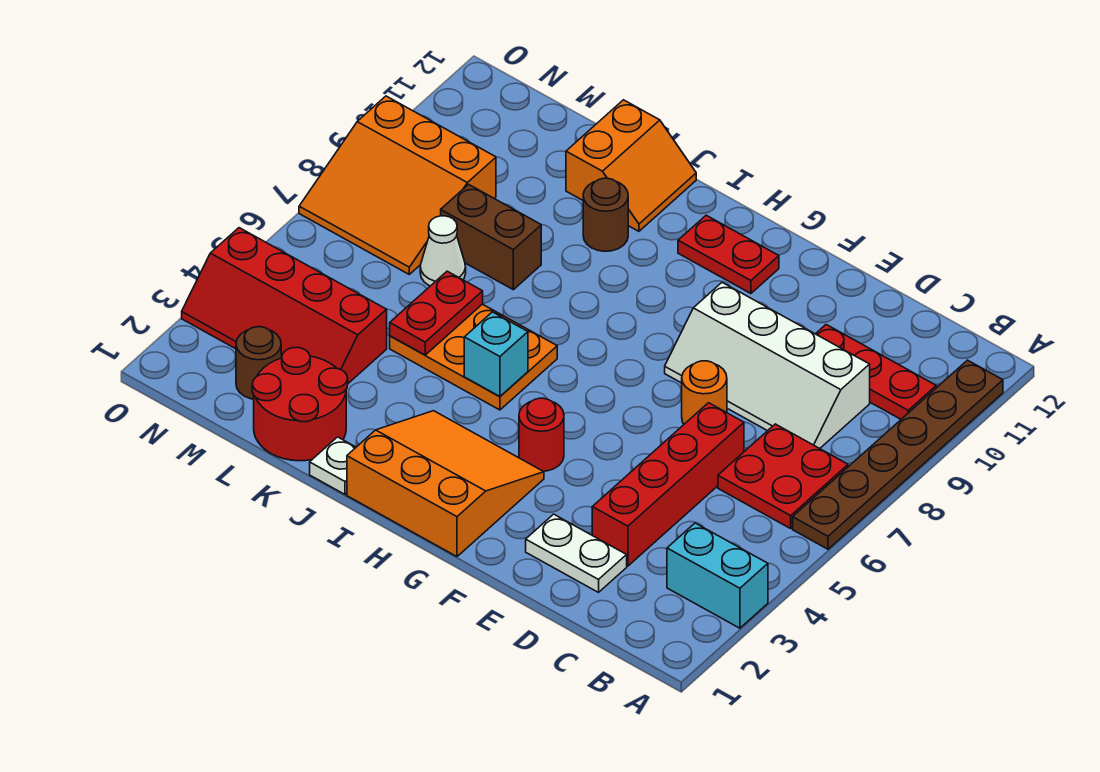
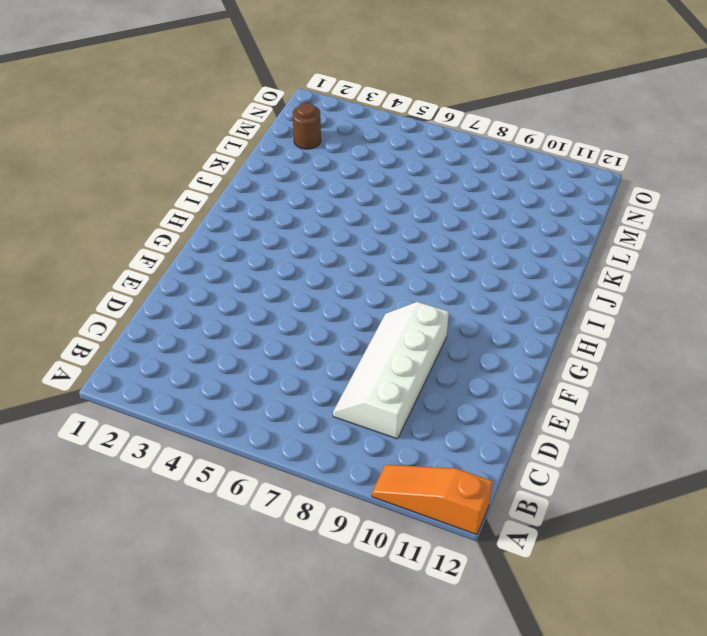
orange slope A10:A12 level 1 top 12 -> brown plate A6:A11 level 1
none -> cyan brick A3:B3 level 1
none -> red plate B6:C7 level 1
none -> red plate B10:D10 level 1

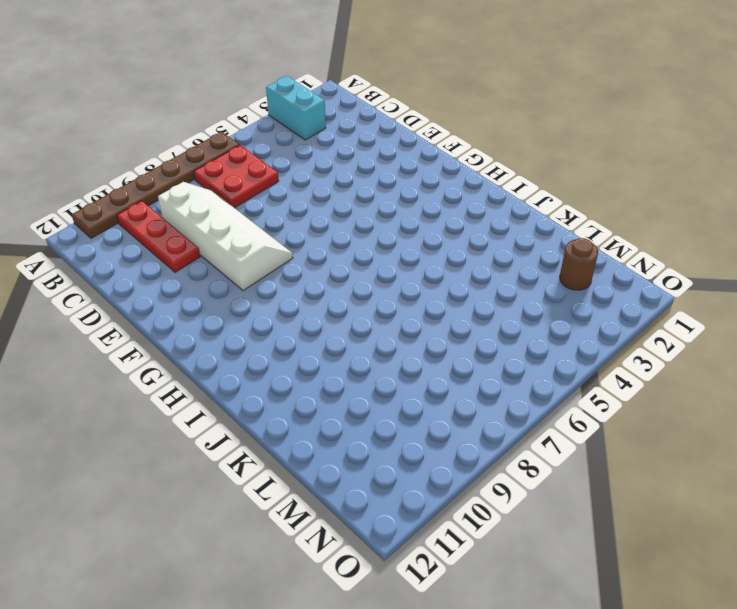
none -> white plate D2:E2 level 1
none -> red brick D3:D6 level 1
none -> orange round brick E7 level 1

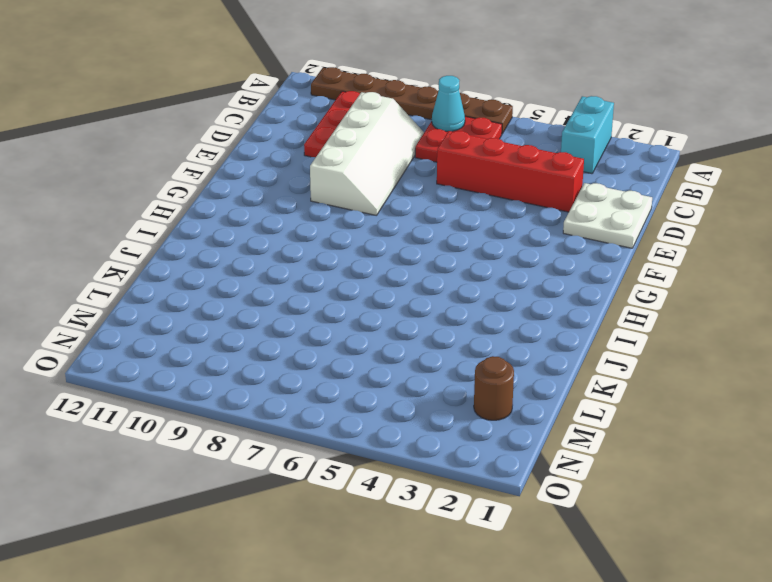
cyan cone B7 level 2 -> none
white plate D1:E2 level 1 -> white plate D2:E2 level 1
none -> orange round brick E7 level 1
none -> orange slope G1:I3 level 1 top 1
none -> red round brick G4 level 1

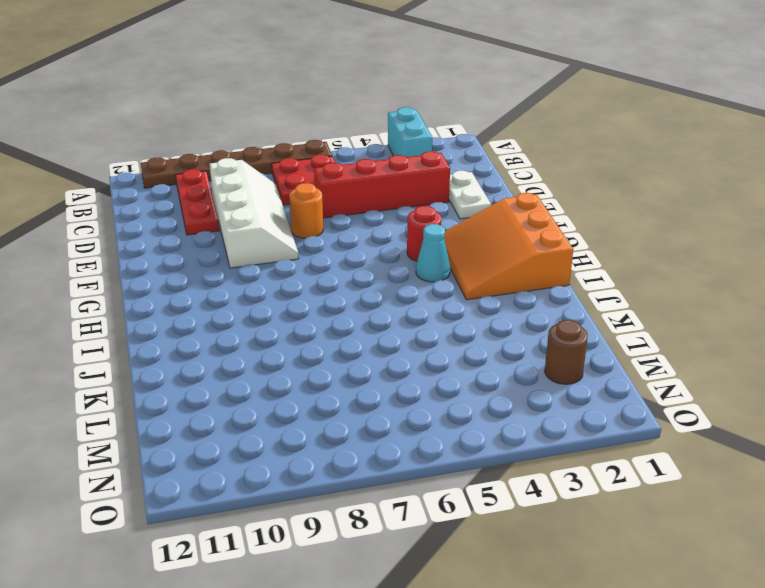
cyan cone H4 level 1 -> none
none -> red plate G11:H11 level 1
none -> orange plate I5:K6 level 1
none -> white plate J1 level 1

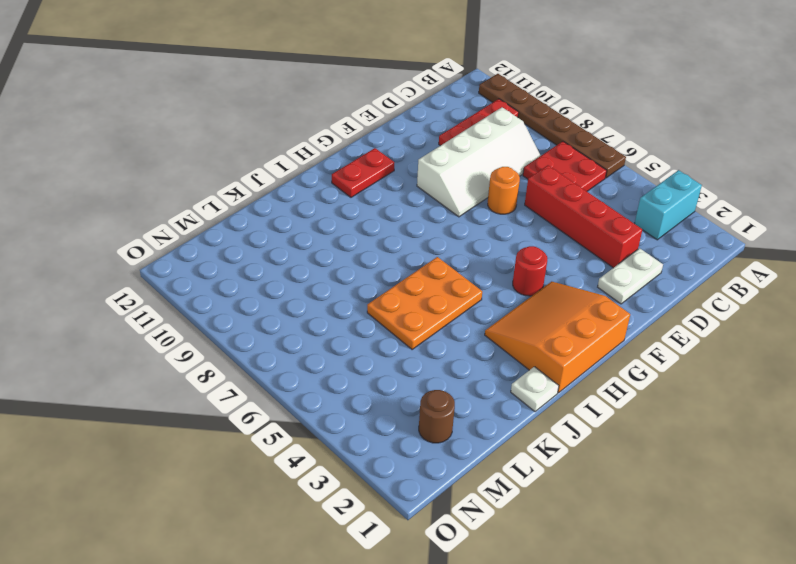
none -> brown round brick J10 level 1
none -> orange slope J11:K12 level 1 top K
none -> red round brick K1:L2 level 1

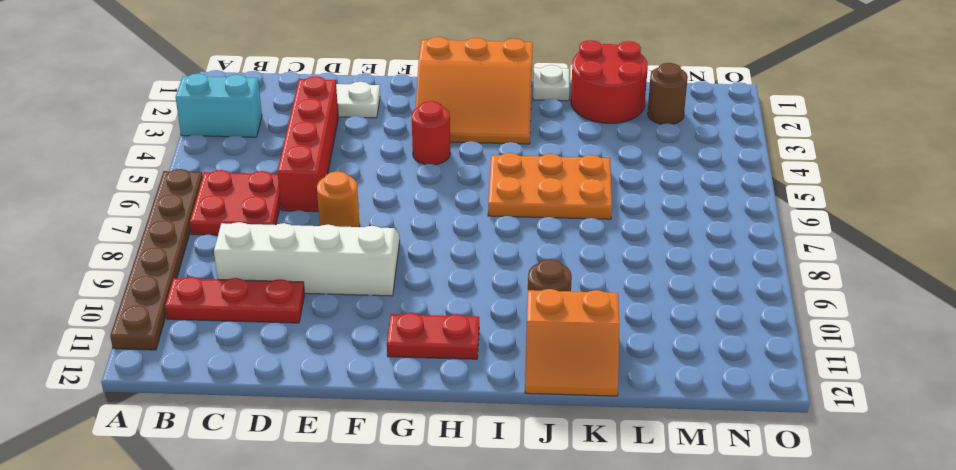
orange slope J11:K12 level 1 top 11 -> orange slope J11:K12 level 1 top K
none -> brown brick K8:L8 level 1
none -> red slope L3:O4 level 1 top 4
none -> white cone L7 level 1

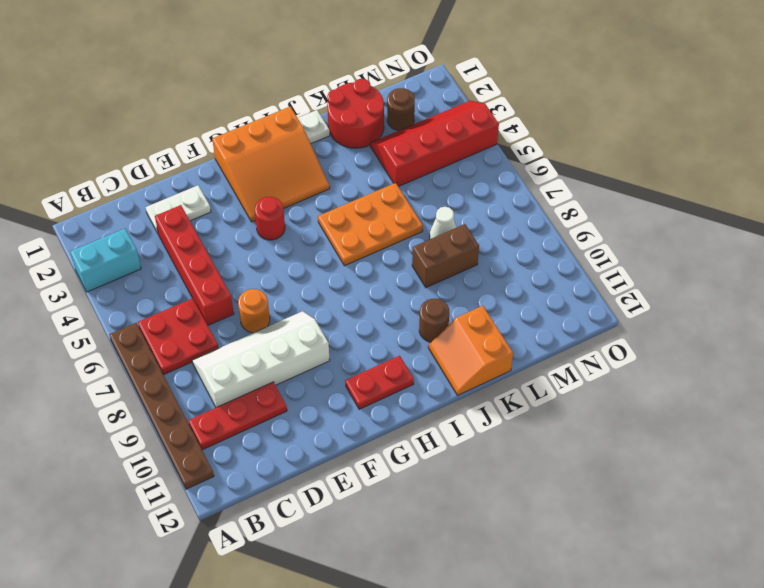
none -> orange slope M7:O9 level 1 top 9
none -> cyan brick I5 level 2
none -> red plate K5:K6 level 2

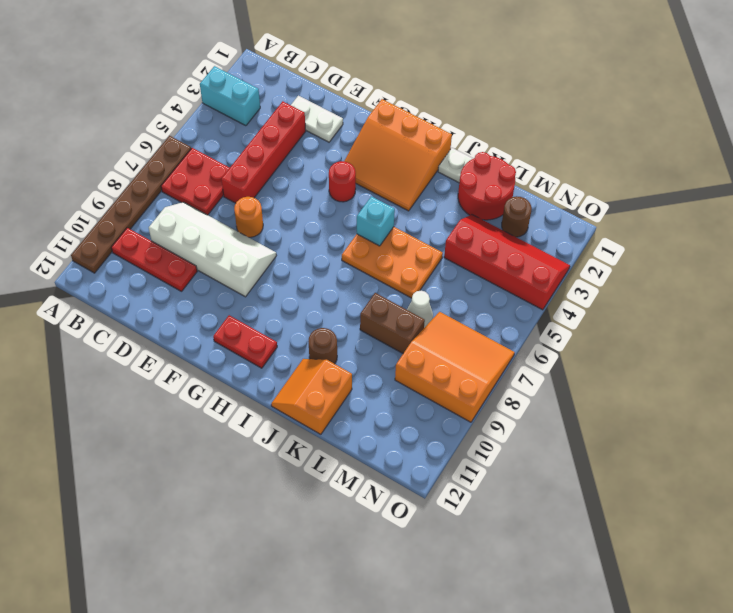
none -> red plate K5:K6 level 2

